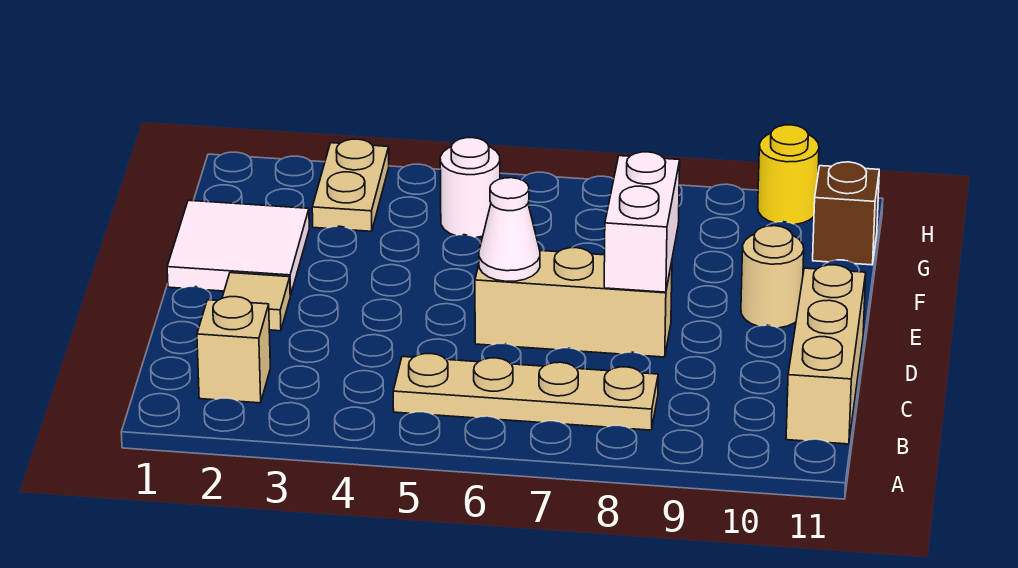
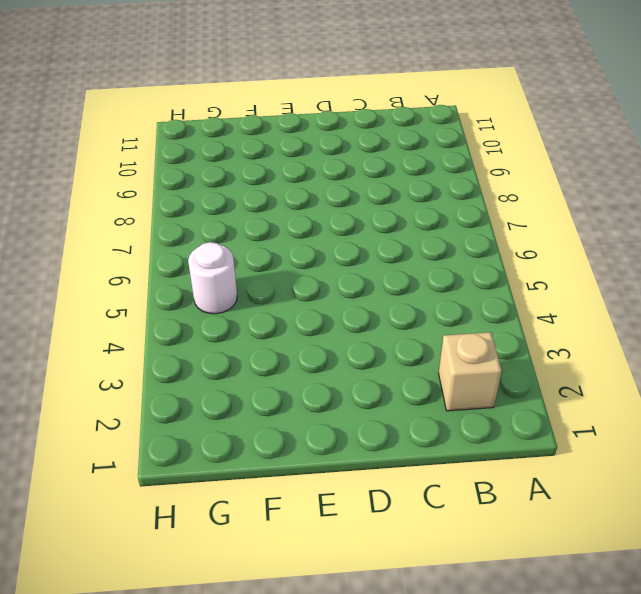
none -> tan plate B5:B8 level 1
none -> tan brick B11:D11 level 1
none -> tan tile D2 level 1

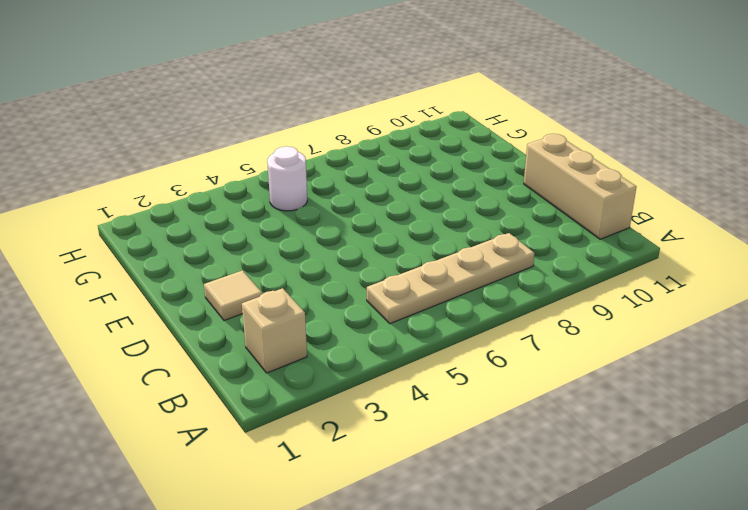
none -> tan brick D6:D8 level 1
none -> white tile E1:F2 level 1
none -> tan round brick E10 level 1

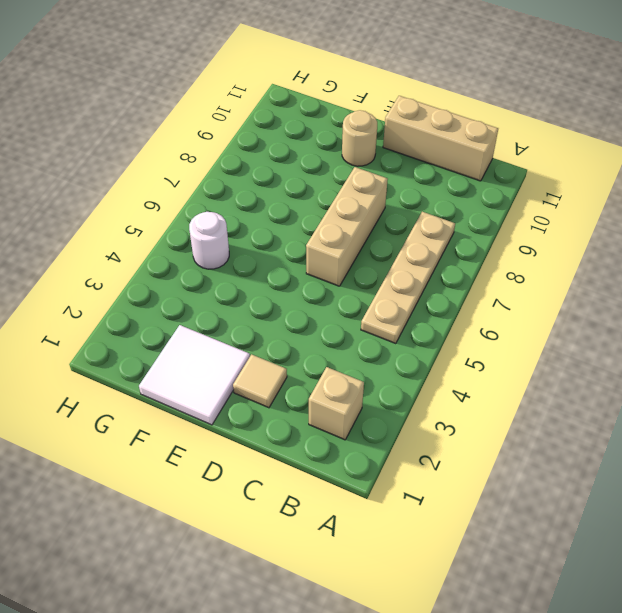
none -> tan plate G3:H3 level 1
none -> brown brick G11 level 1
none -> yellow round brick H10 level 1

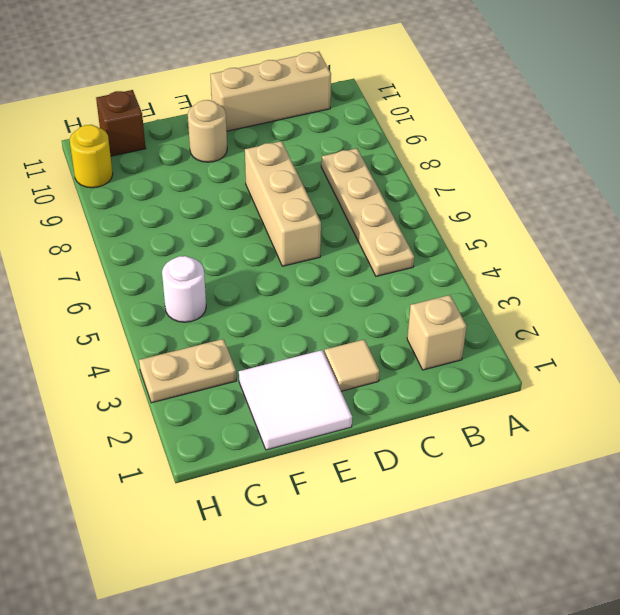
none -> white cone D6 level 2
none -> white brick D8:E8 level 2

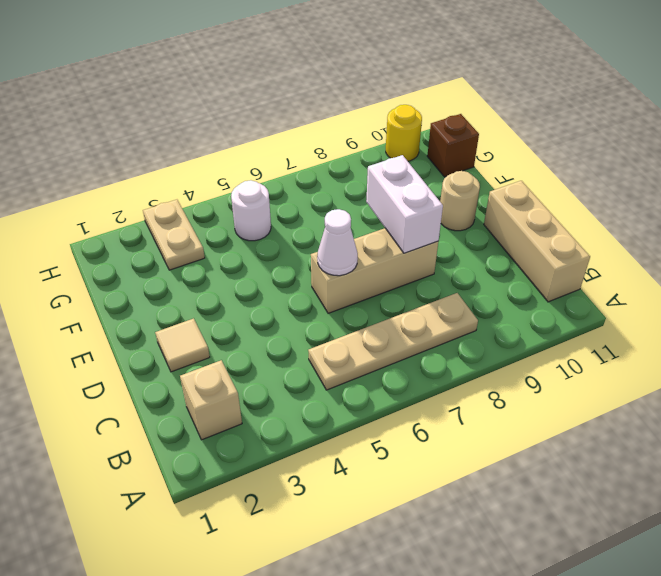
none -> white tile E1:F2 level 1

